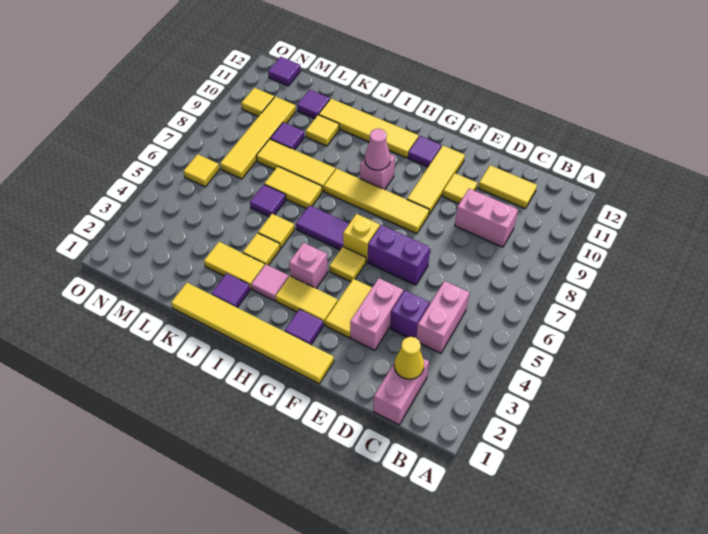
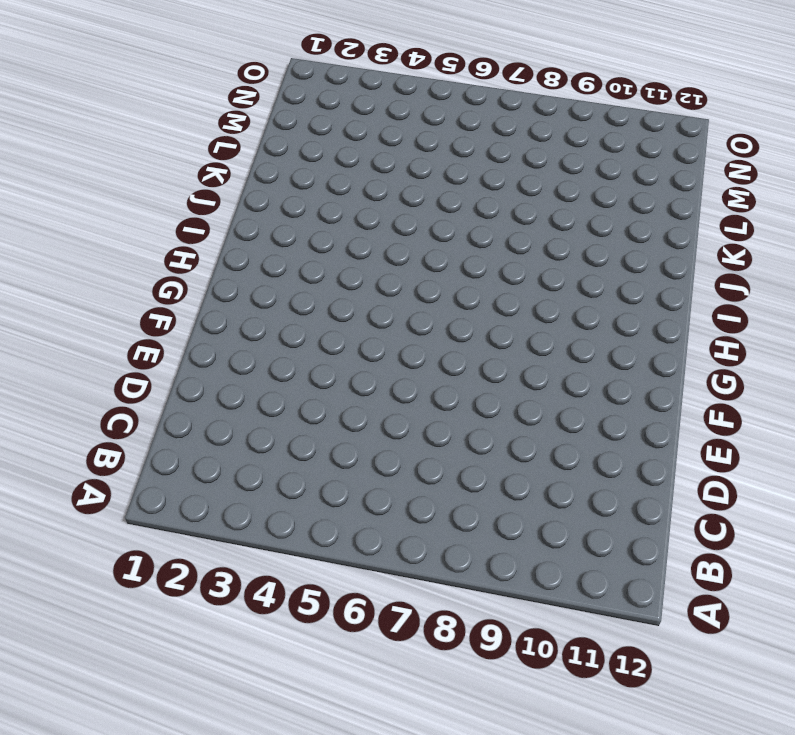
none -> pink brick C1:C2 level 1
none -> pink brick C4:C5 level 1
none -> pink brick C9:D9 level 1
none -> yellow tile C11:D11 level 1

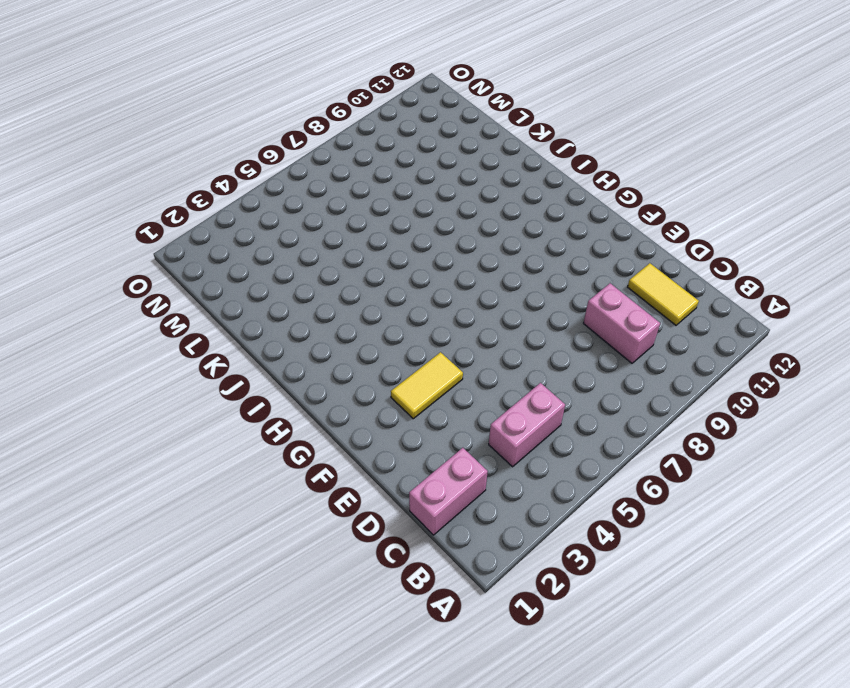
none -> purple brick D4 level 1
none -> pink brick E3:E4 level 1
none -> purple brick E6:F6 level 1
none -> yellow tile E10 level 1

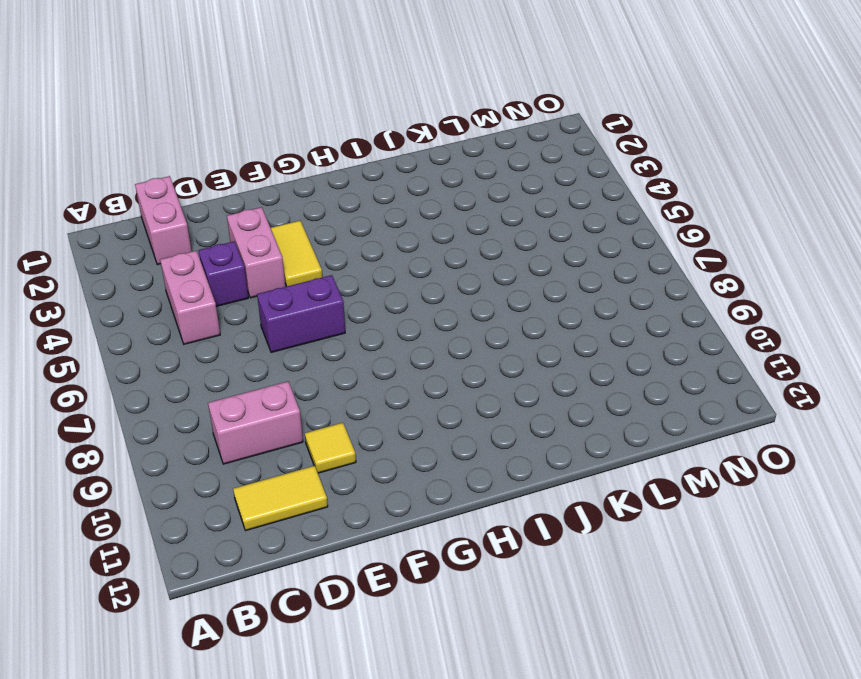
none -> yellow tile F1:K1 level 1
none -> yellow tile F8:I8 level 1
none -> yellow tile F9:F11 level 1
none -> purple tile G2 level 1

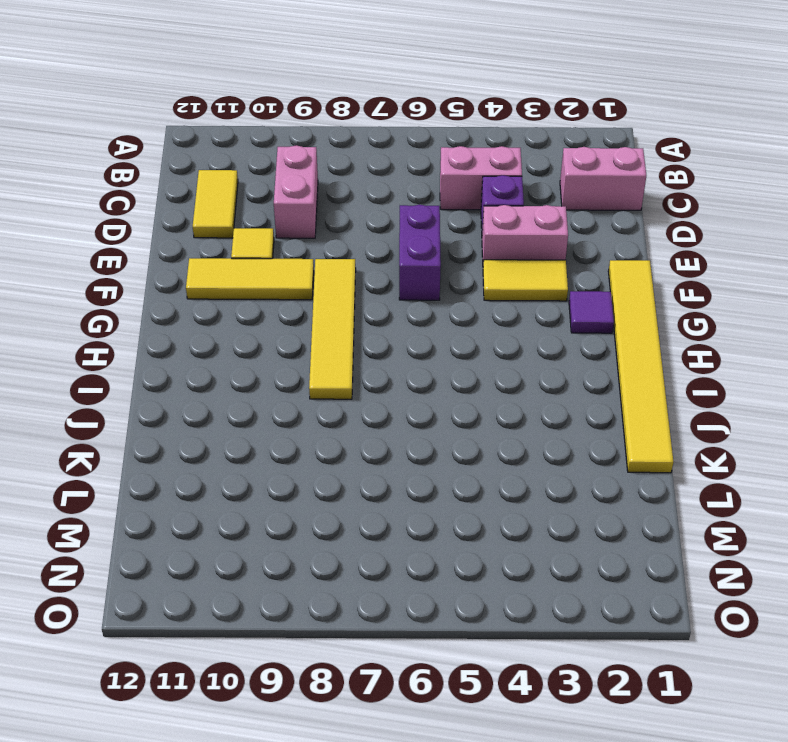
none -> yellow tile G3:H3 level 1
none -> yellow tile G5 level 1
none -> yellow brick G6 level 1
none -> purple tile G11 level 1

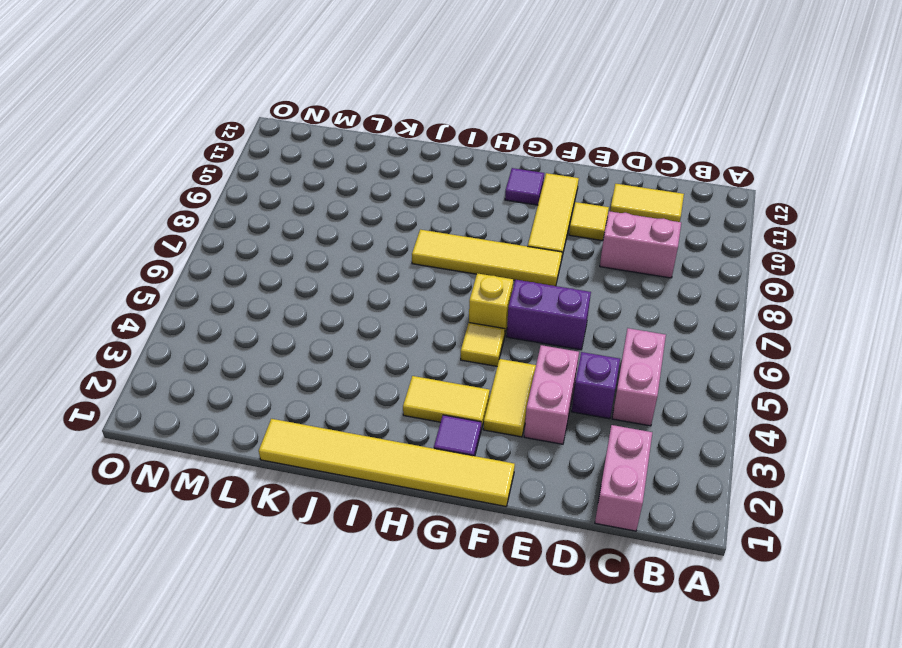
none -> pink brick H4 level 1
none -> purple tile H6:I6 level 1
none -> pink brick H9 level 1
none -> yellow tile H11:K11 level 1

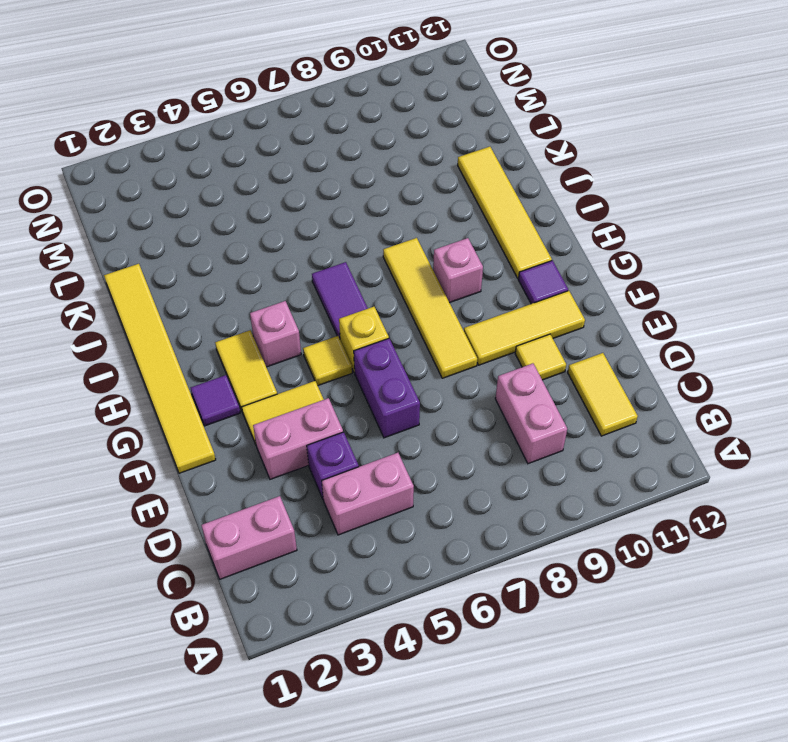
none -> pink tile I3 level 1
none -> purple tile J2 level 1
none -> yellow tile J3:K3 level 1
none -> yellow tile J4 level 1

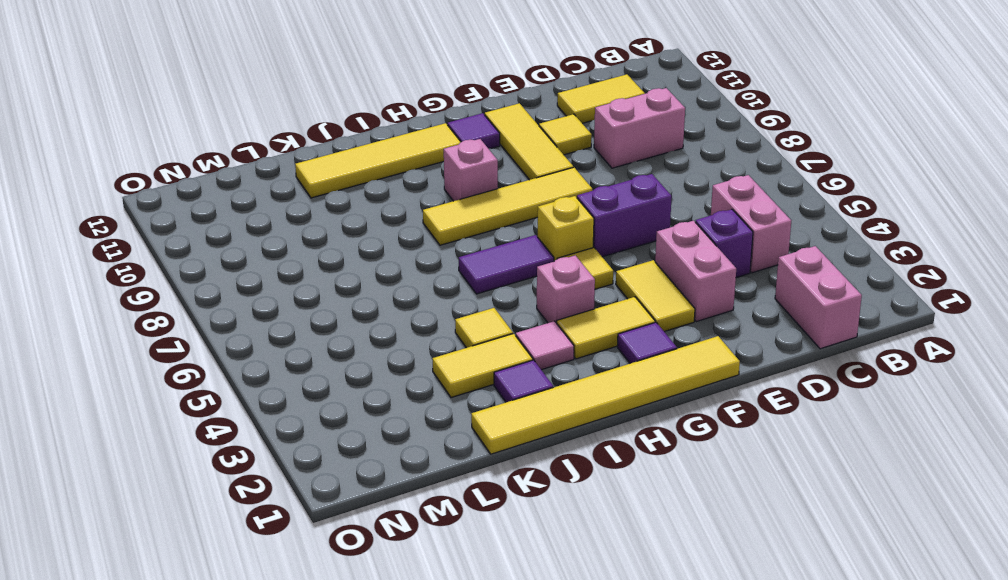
none -> yellow tile J5 level 1
none -> yellow tile J7:K7 level 1
none -> yellow tile J8:L8 level 1
none -> purple tile K6 level 1

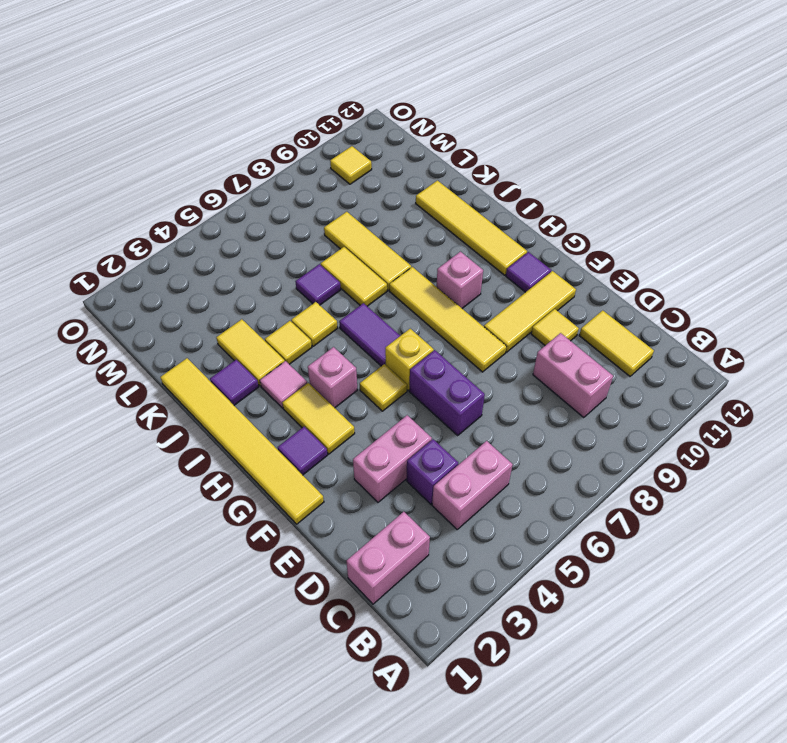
none -> yellow tile F3:F4 level 1
none -> yellow tile K10 level 1
none -> purple tile L9 level 1
none -> purple tile L11 level 1

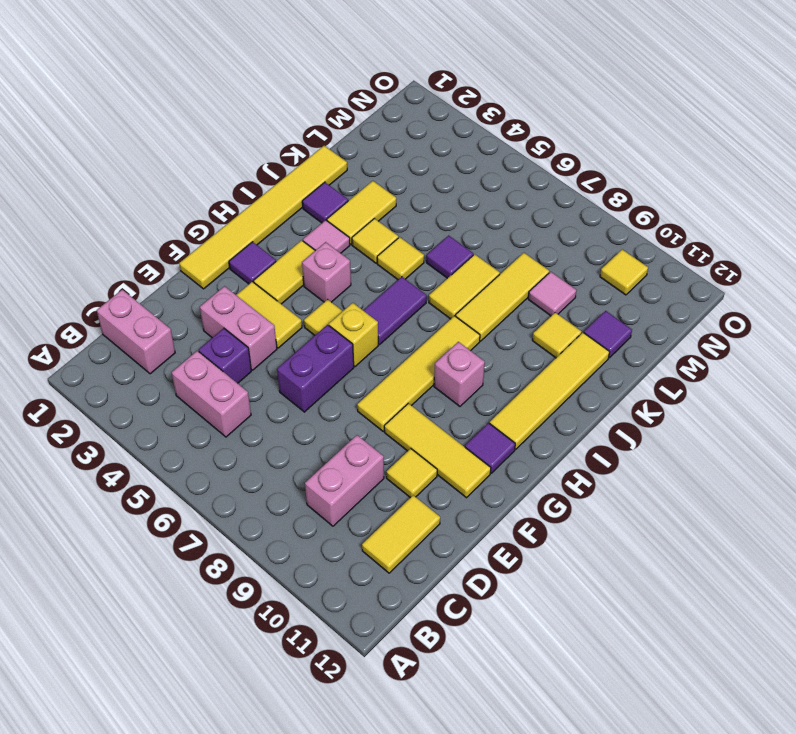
pink tile L9 level 1 -> purple tile L9 level 1
none -> yellow tile M7:M10 level 1
none -> yellow tile N6 level 1
none -> purple tile N12 level 1
none -> yellow cone C2 level 2

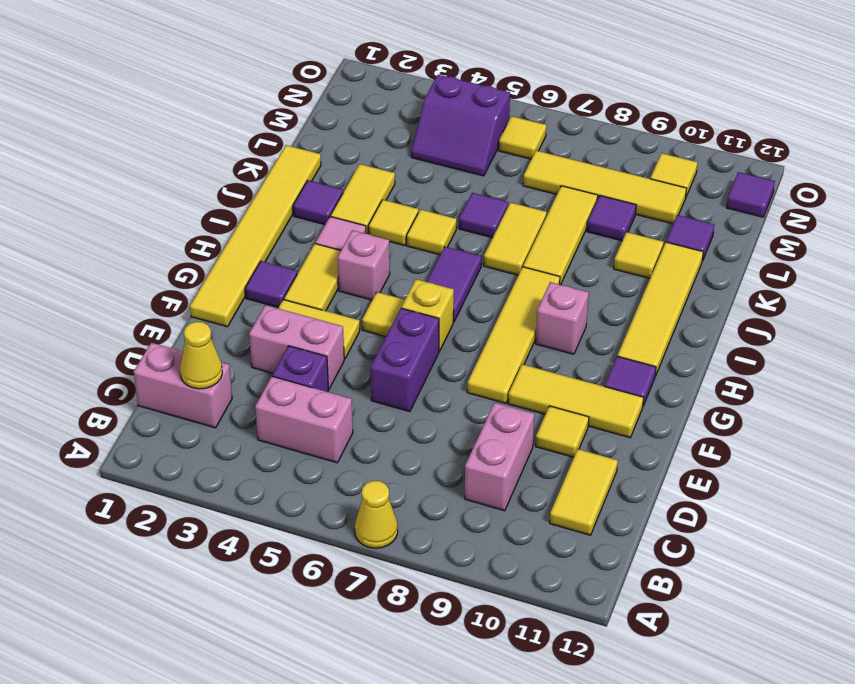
yellow cone A7 level 1 -> none
purple slope M4:N5 level 1 top N -> none
none -> pink cone H9 level 2

